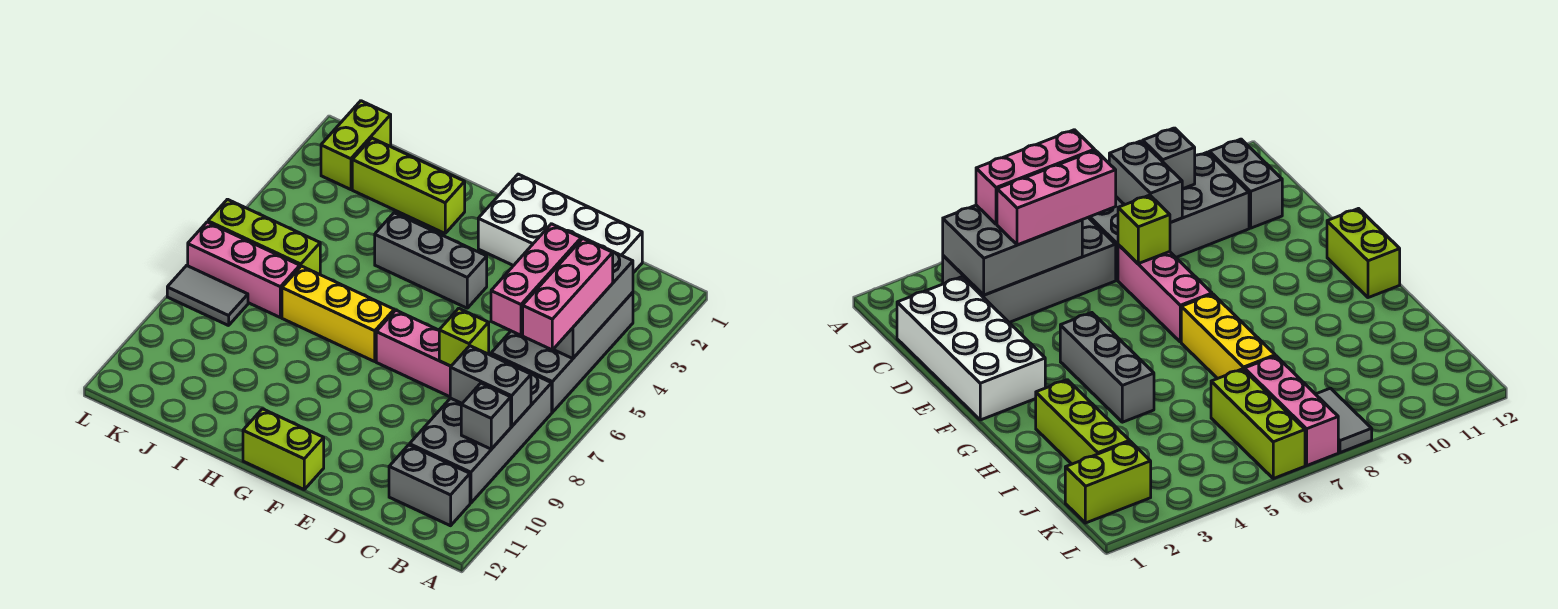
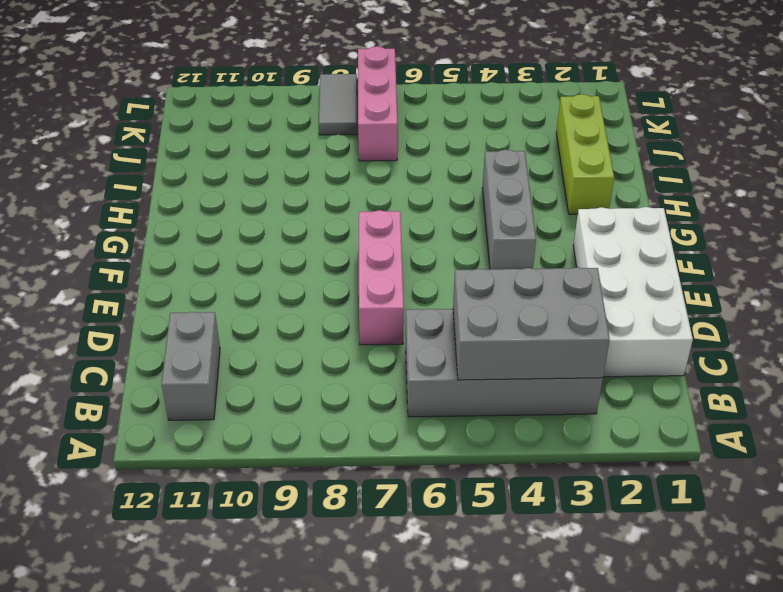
none -> grey brick B7:C10 level 1
none -> lime brick F12:G12 level 1
none -> yellow brick G7:I7 level 1

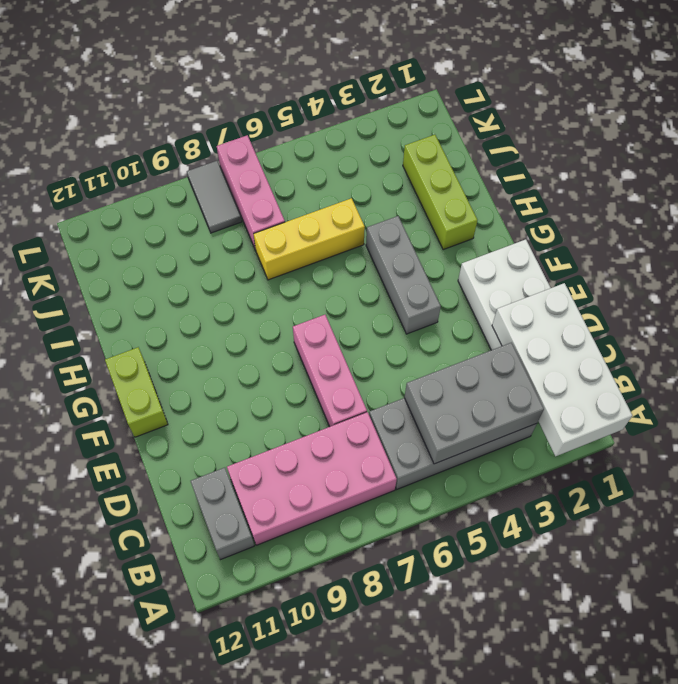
white brick A1:D2 level 2 -> none
pink brick B7:C10 level 1 -> grey brick B7:C10 level 1
yellow brick I5:I7 level 1 -> yellow brick G7:I7 level 1
none -> lime brick J6:L6 level 1
none -> lime brick K1:K2 level 1
none -> grey brick B8:C8 level 2

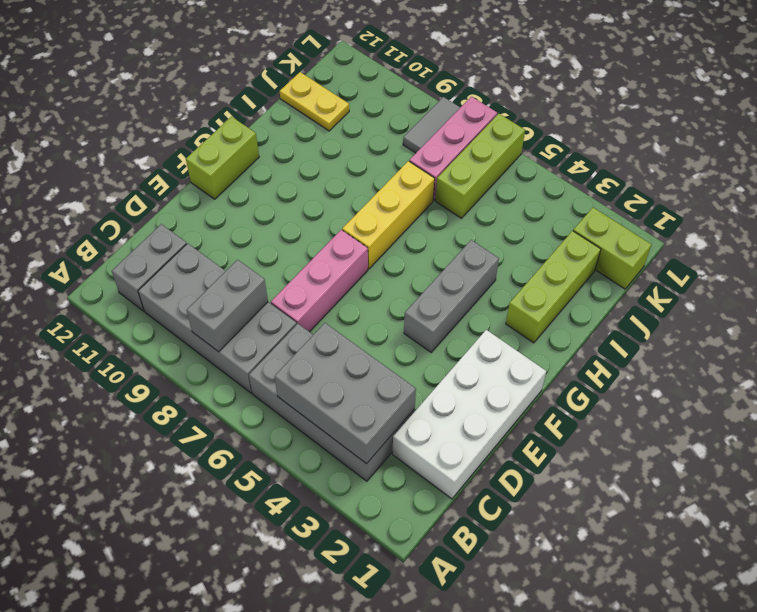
yellow plate J11:J12 level 1 -> none
none -> grey brick B9 level 2
none -> lime brick D7 level 2
none -> pink brick B4:B6 level 3

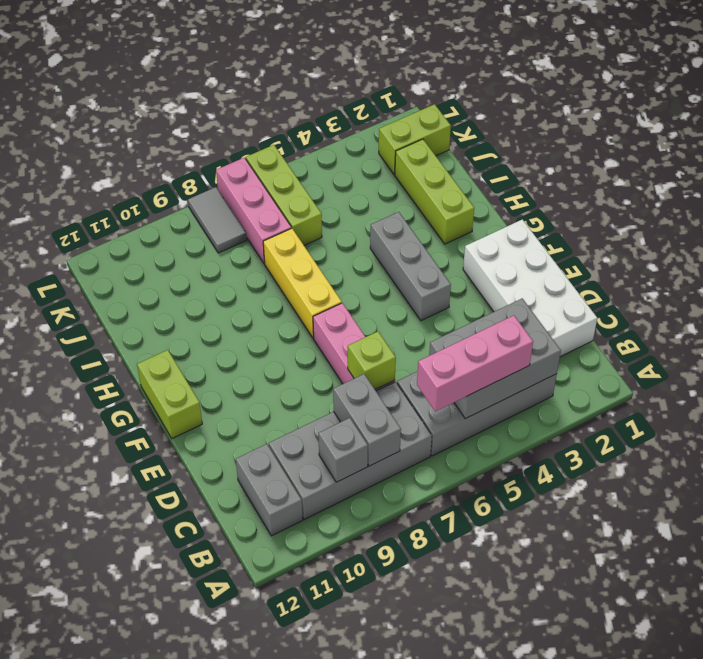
none -> pink brick C4:C6 level 3

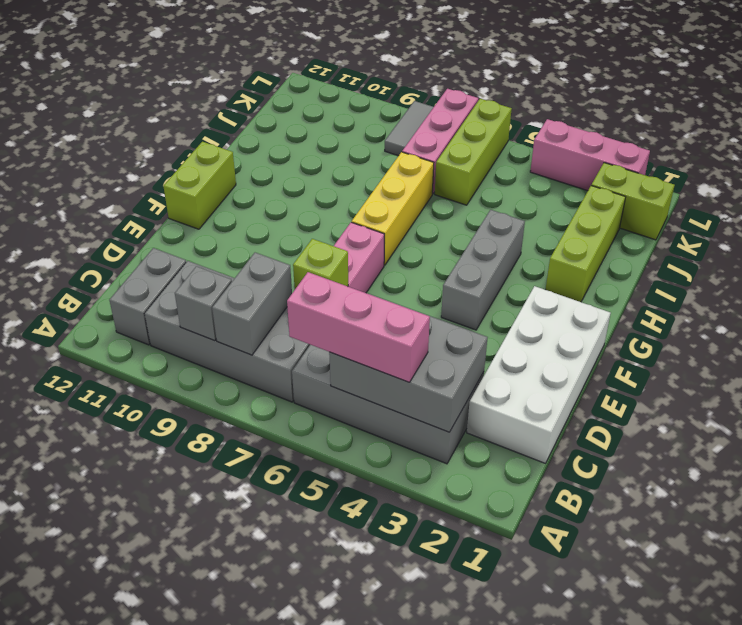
pink brick L2:L4 level 1 -> pink brick C4:C6 level 3

